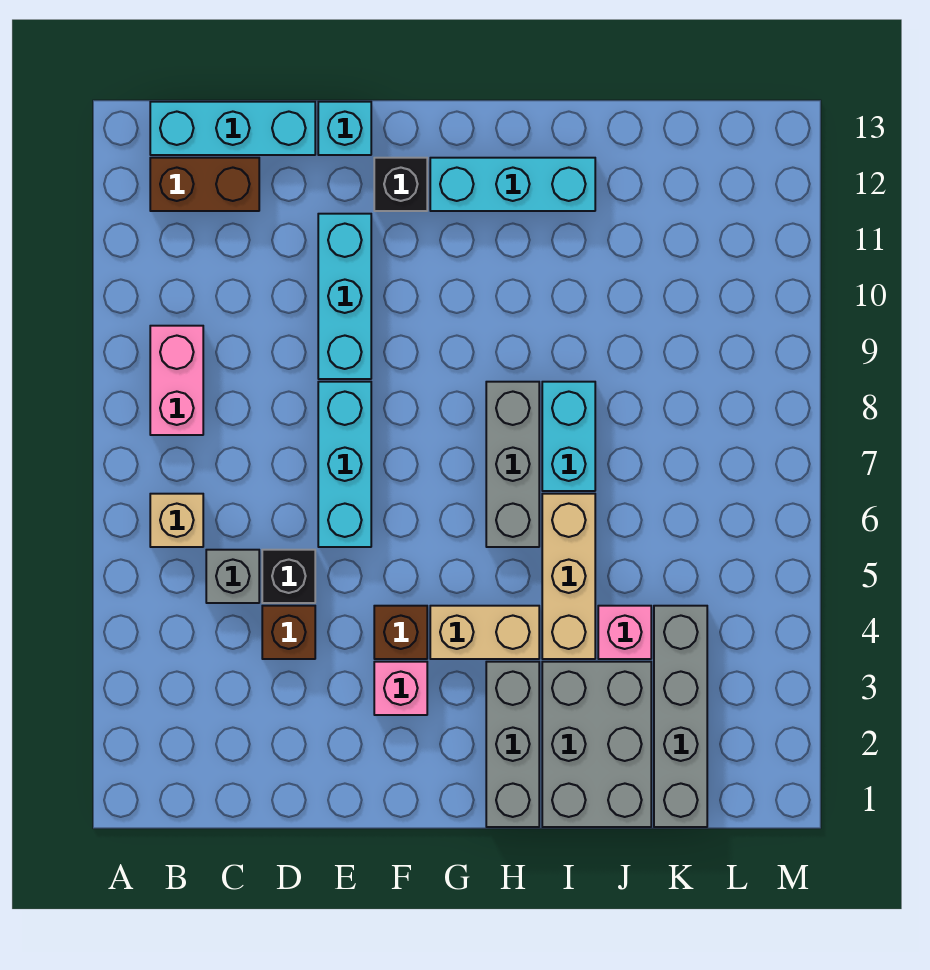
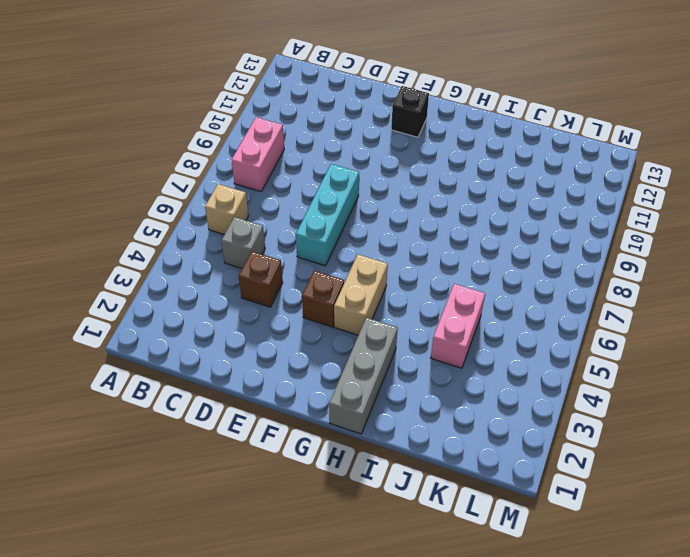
tan brick G4:G5 level 1 -> tan brick G4:H4 level 1
pink brick J4:J5 level 1 -> pink brick J4 level 1
none -> brown brick B12:C12 level 1
none -> cyan brick B13:D13 level 1
none -> black brick D5 level 1

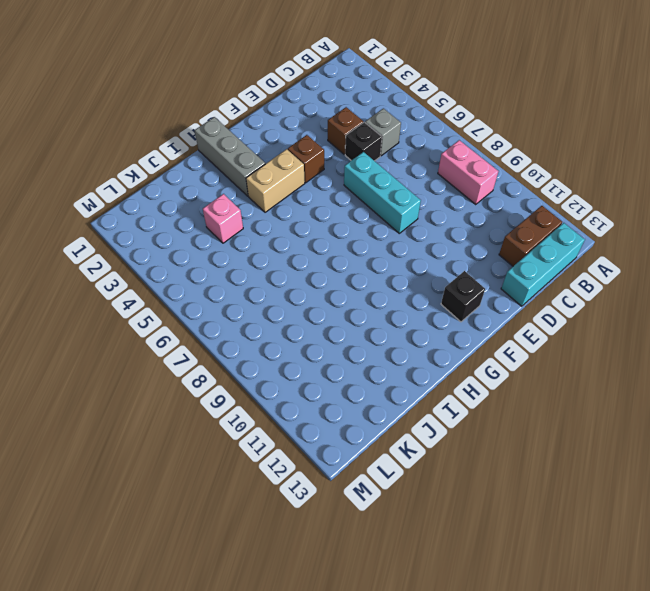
none -> tan brick B6 level 1
none -> cyan brick E9:E11 level 1
none -> cyan brick E13 level 1

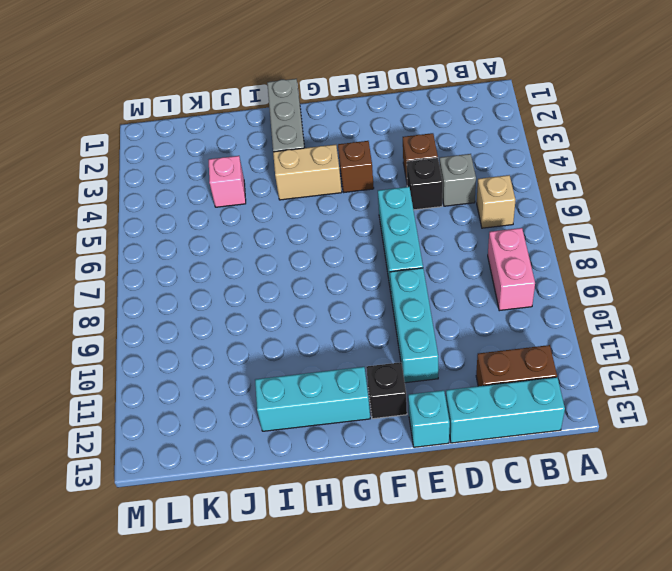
none -> pink brick F3 level 1
none -> grey brick H6:H8 level 1
none -> grey brick I1:J3 level 1

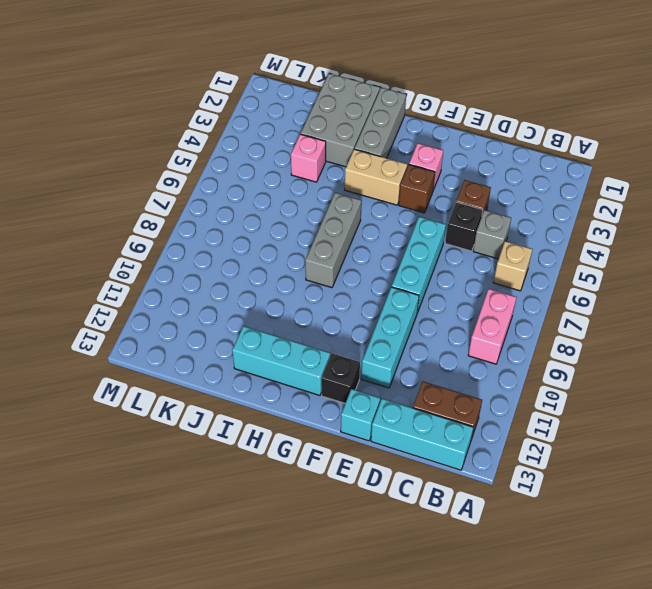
none -> tan brick I4:I6 level 1
none -> cyan brick I7:I8 level 1
none -> grey brick K1:K4 level 1

